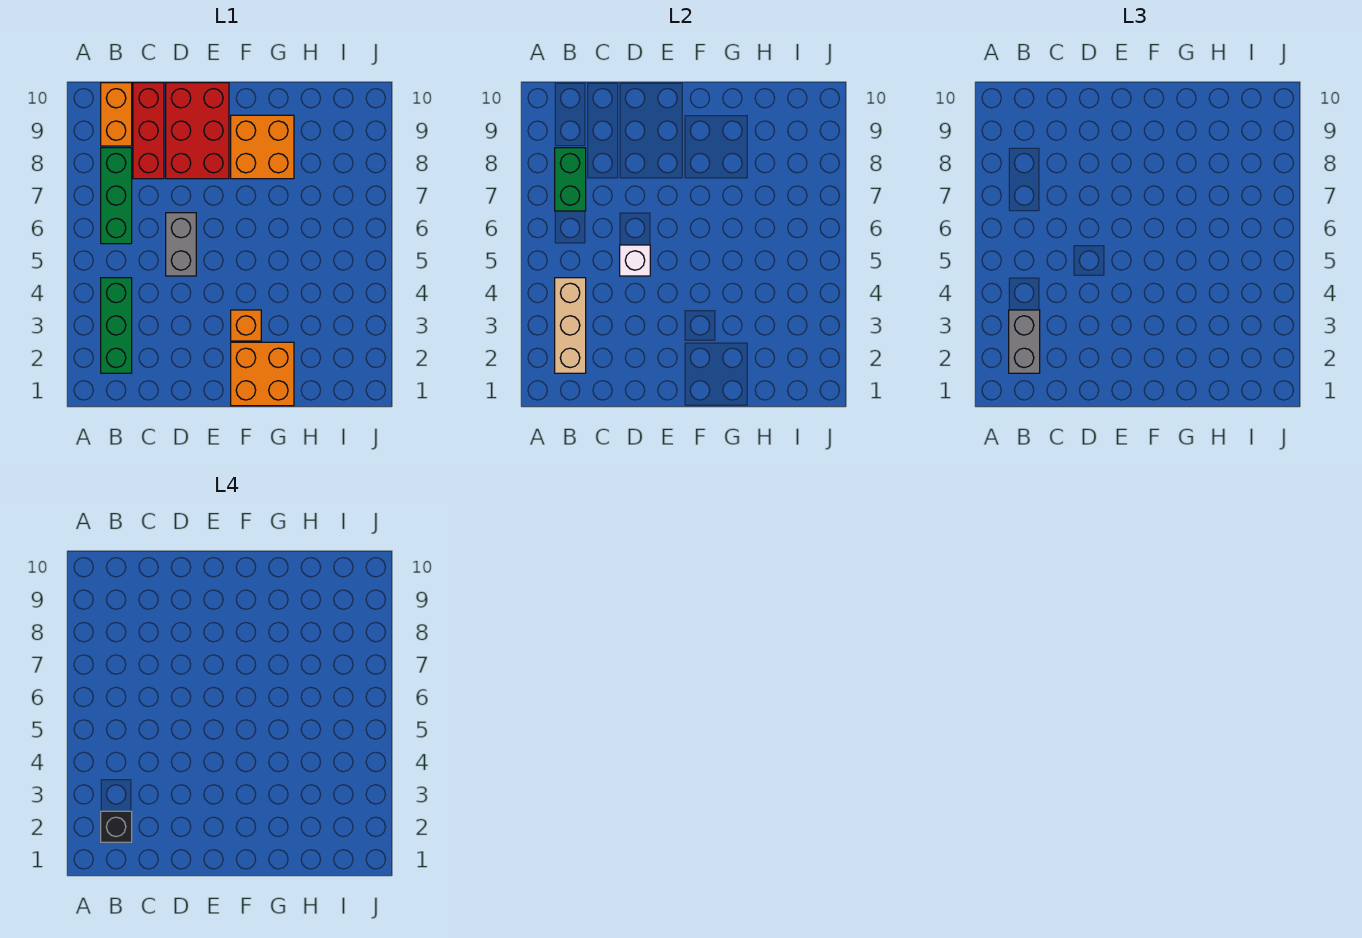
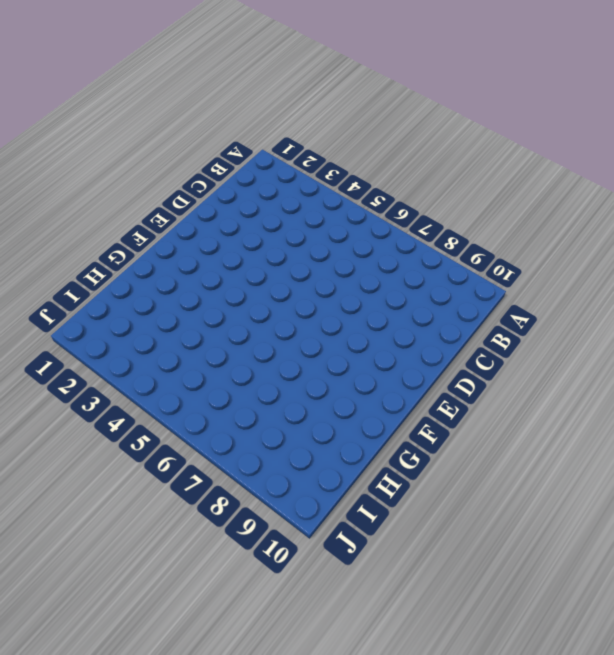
none -> green brick B2:B4 level 1
none -> green brick B6:B8 level 1
none -> orange brick B9:B10 level 1

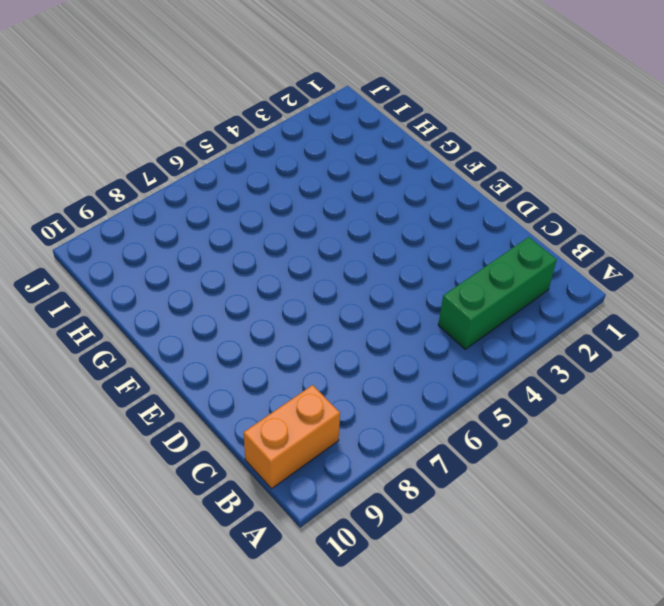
none -> green brick B6:B8 level 1
none -> red brick C8:C10 level 1
none -> grey brick D5:D6 level 1

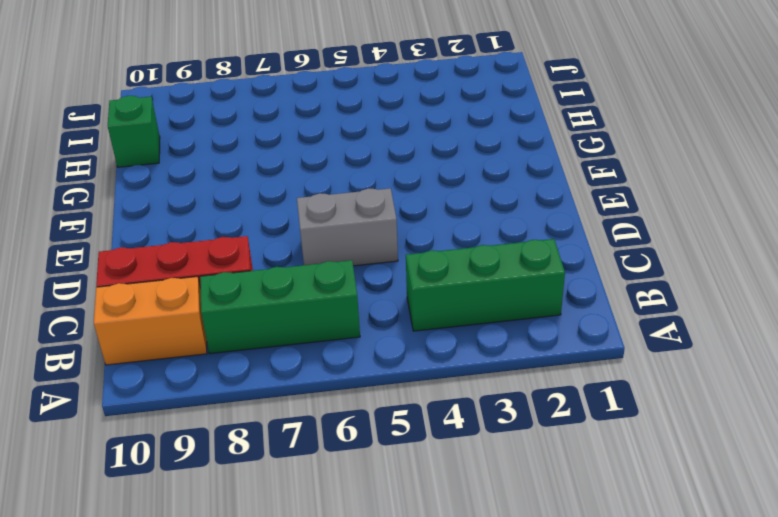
green brick H10 level 1 -> none
none -> red brick D8:E10 level 1
none -> orange brick F1:G2 level 1
none -> orange brick F3 level 1

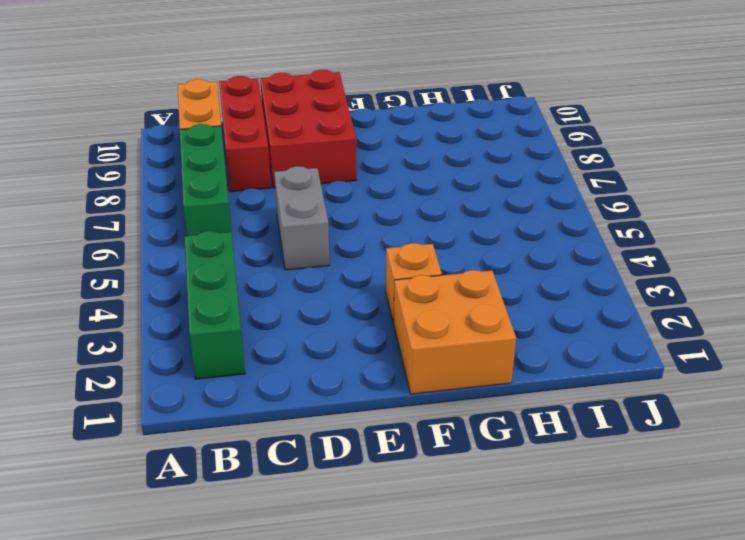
none -> orange brick F8:G9 level 1
none -> tan brick B2:B4 level 2
none -> green brick B7:B8 level 2

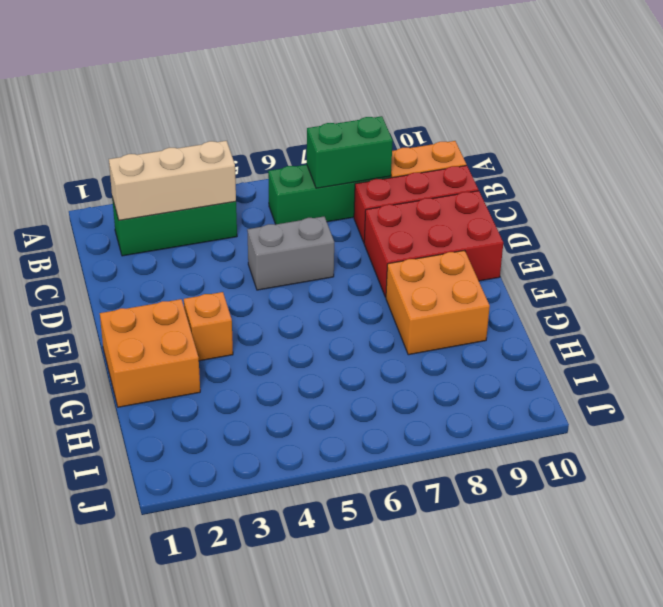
none -> white brick D5 level 2
none -> grey brick B2:B3 level 3
none -> black brick B2 level 4

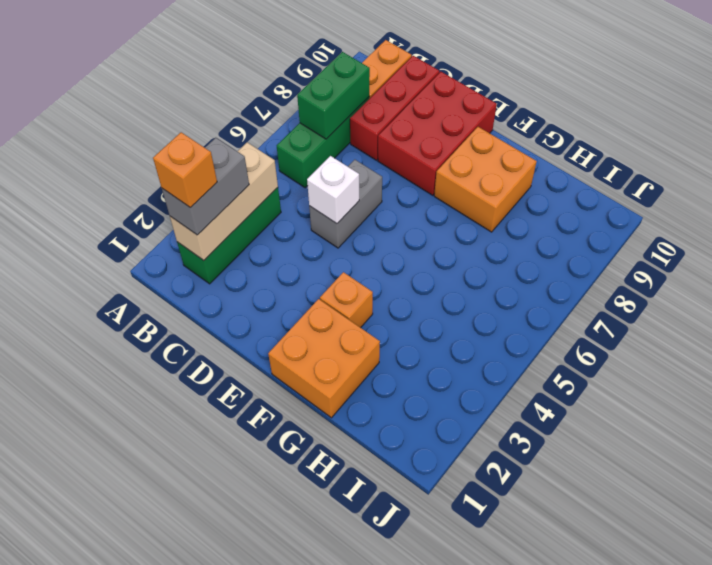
orange brick B2 level 4 -> black brick B2 level 4

